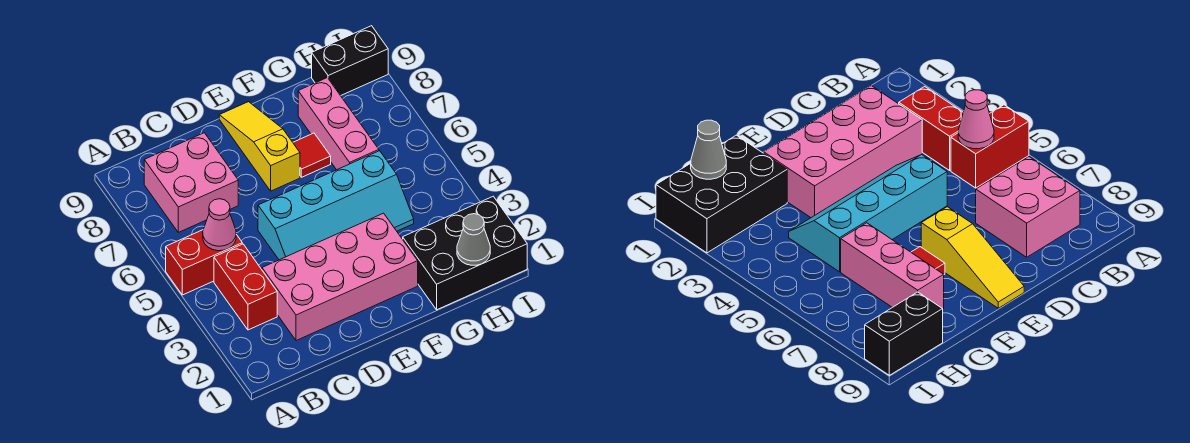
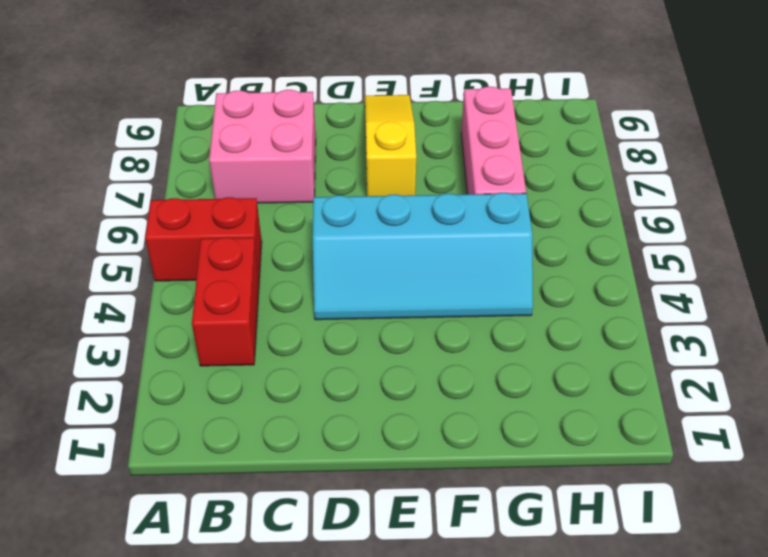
none -> pink brick C2:F3 level 1
none -> red tile F7 level 1
none -> black brick G1:I2 level 1

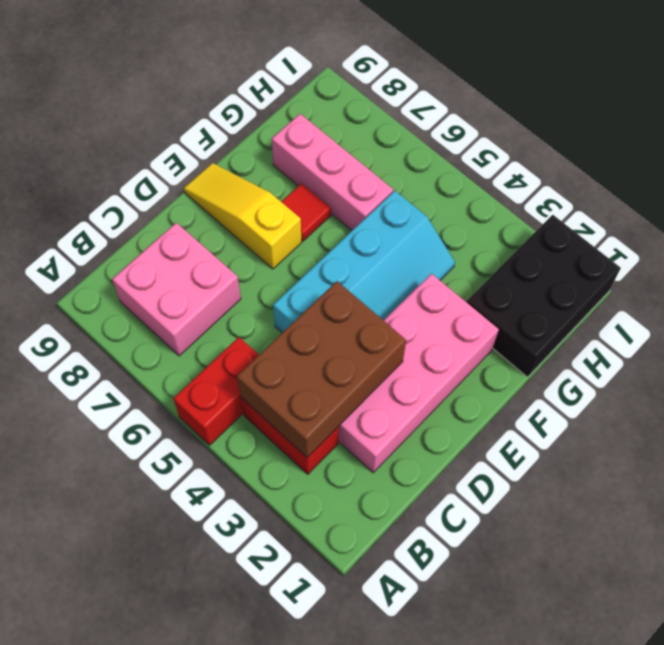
brown brick B3:D4 level 2 -> none
none -> black brick H9:I9 level 1
none -> pink cone B5 level 2
none -> grey cone H1 level 2

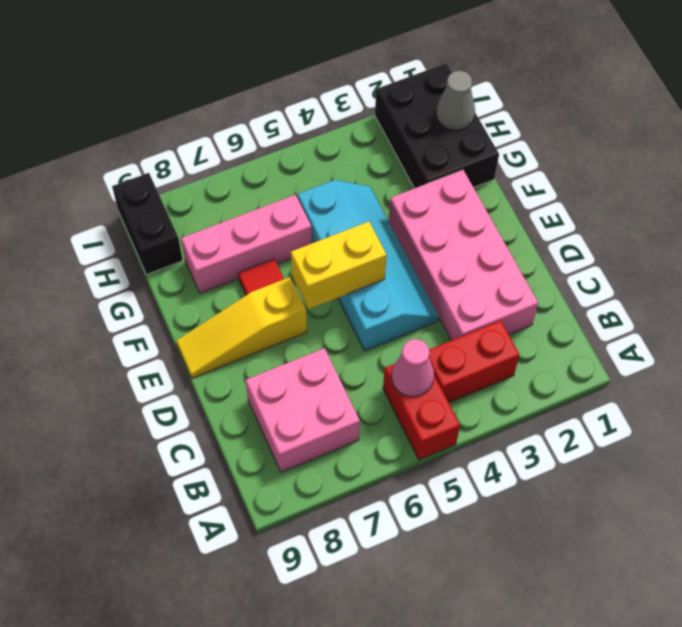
yellow brick E5:E6 level 2 -> none

